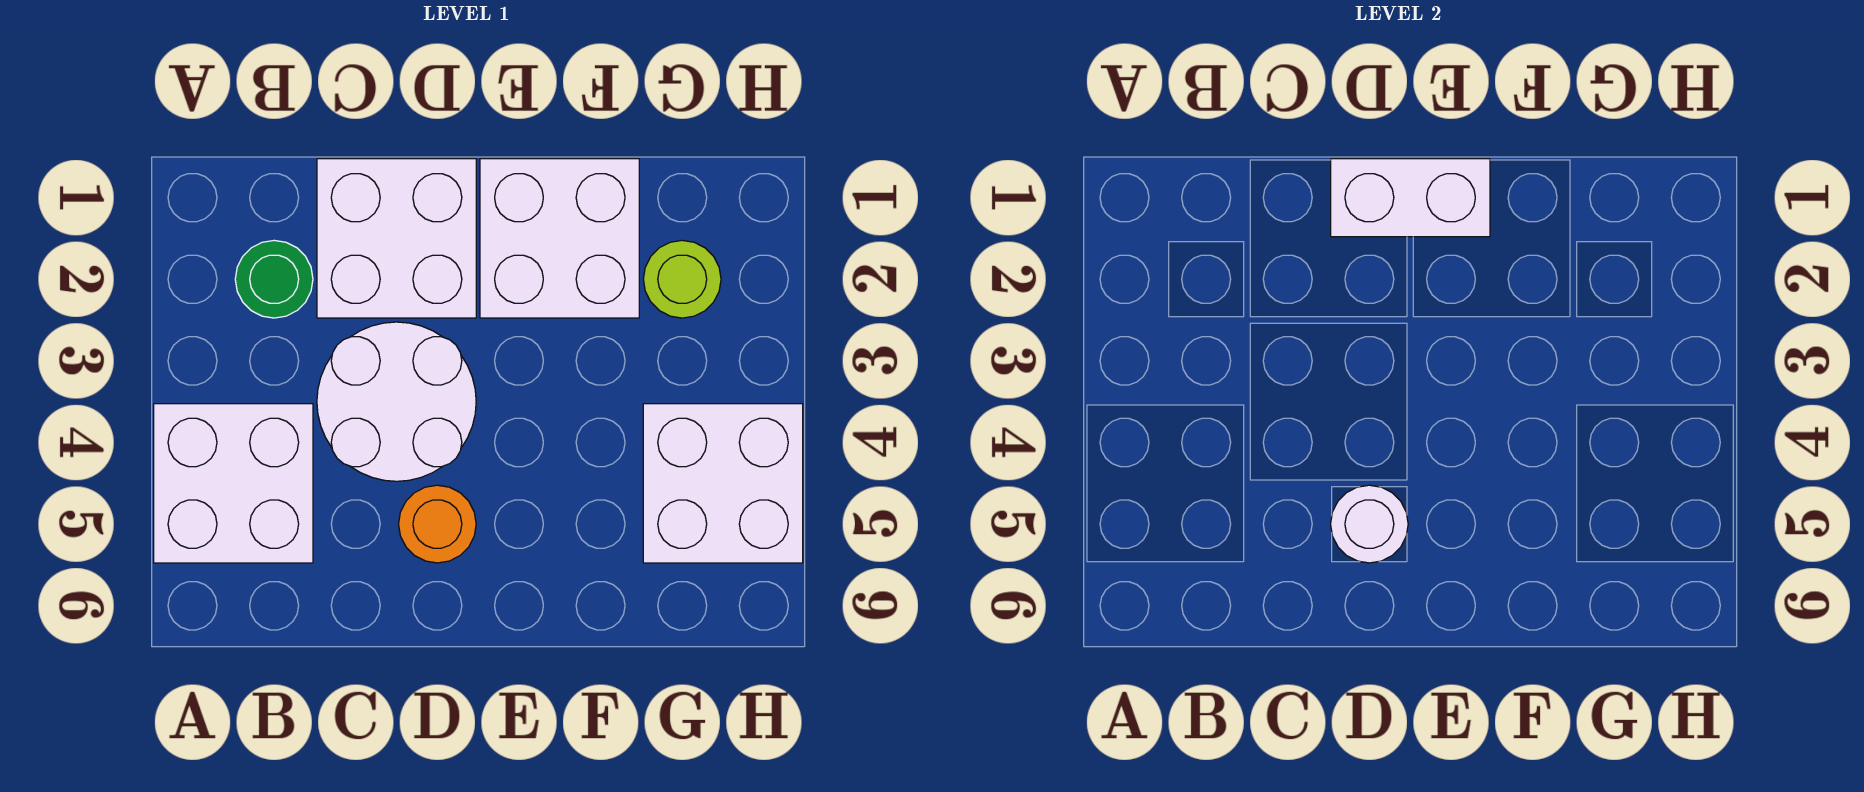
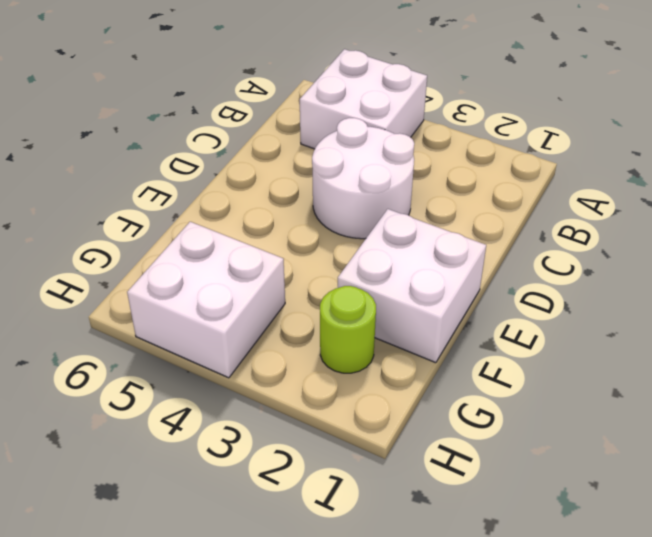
none -> green round brick B2 level 1
none -> white brick C1:D2 level 1

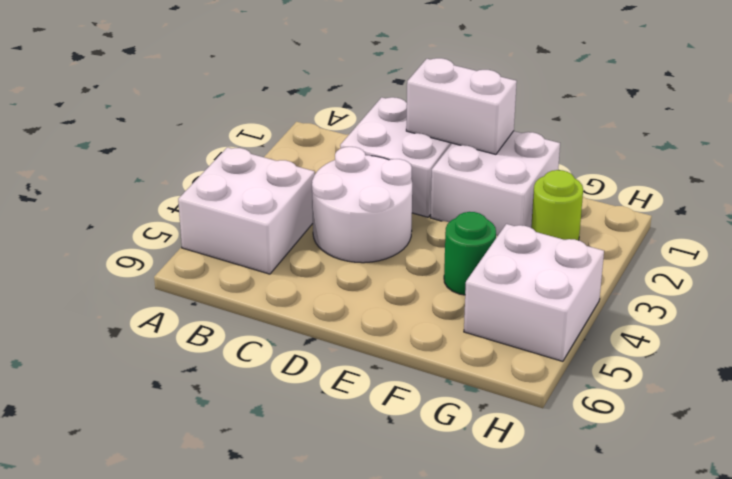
green round brick F4 level 1 -> green round brick B2 level 1
none -> orange round brick D5 level 1
none -> white round brick D5 level 2

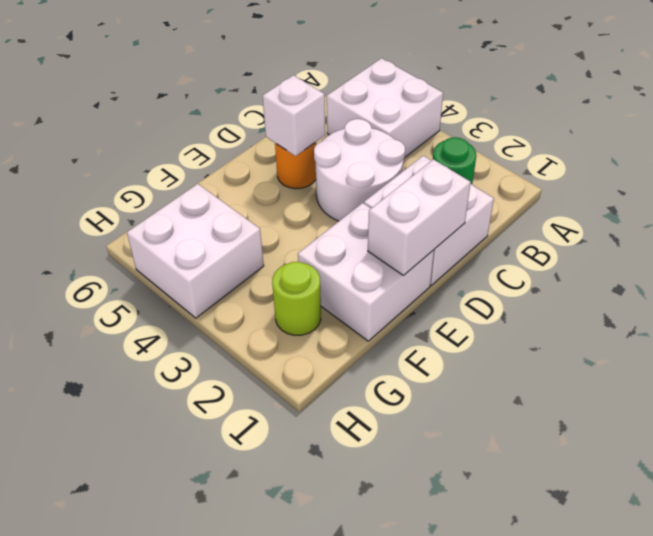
white brick D5 level 2 -> white round brick D5 level 2

